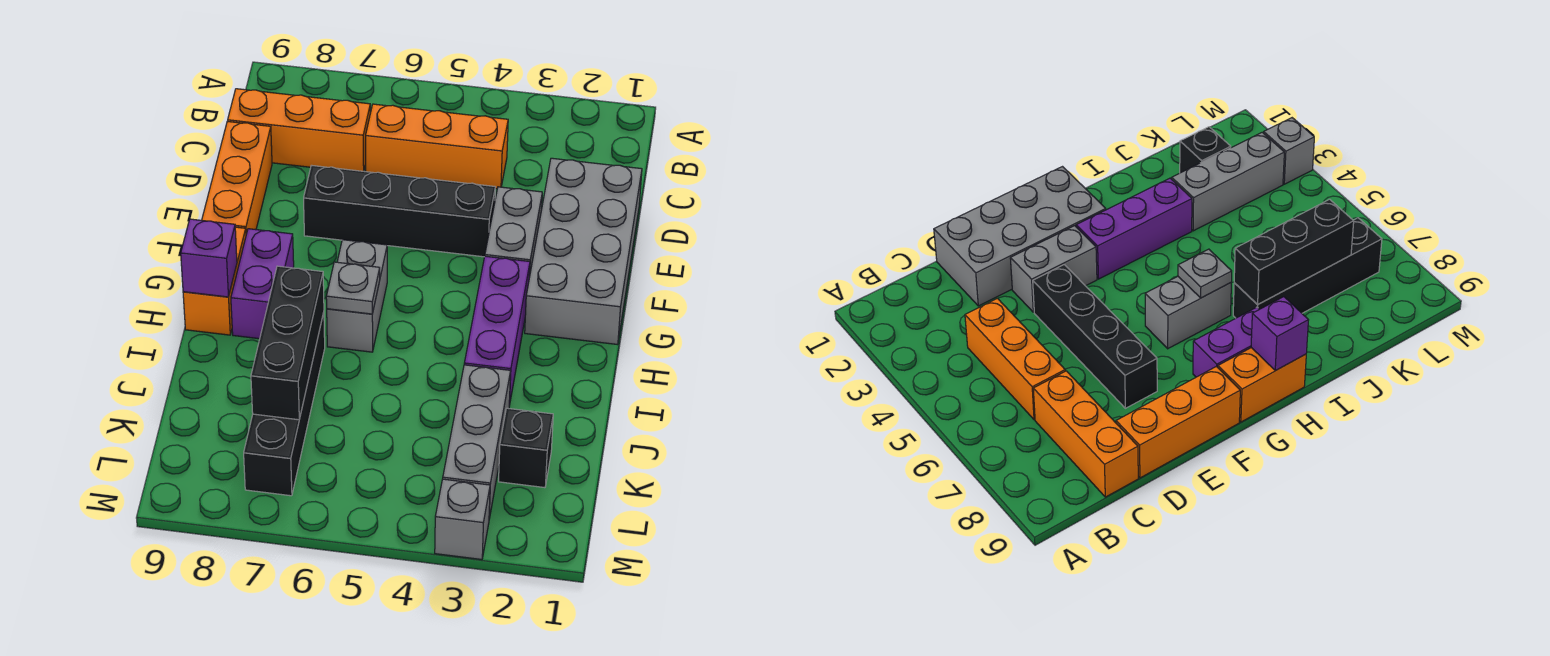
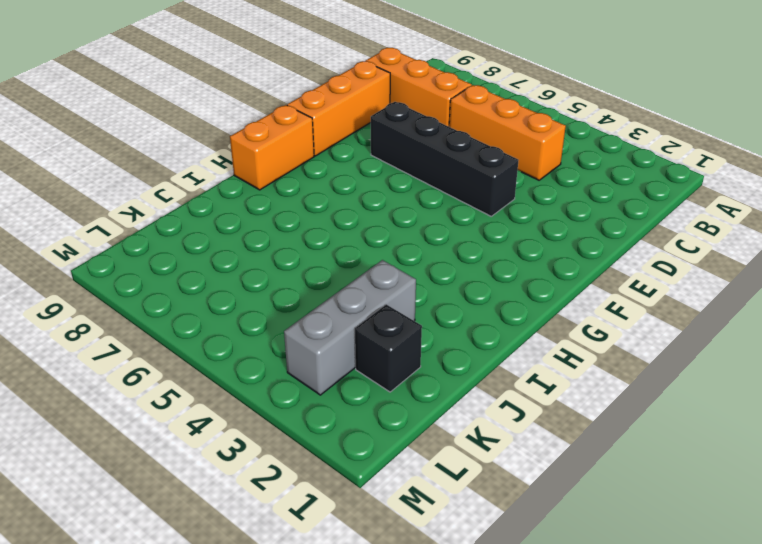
none -> grey brick D1:G2 level 1
none -> grey brick E3:F3 level 1
none -> purple brick G3:I3 level 1

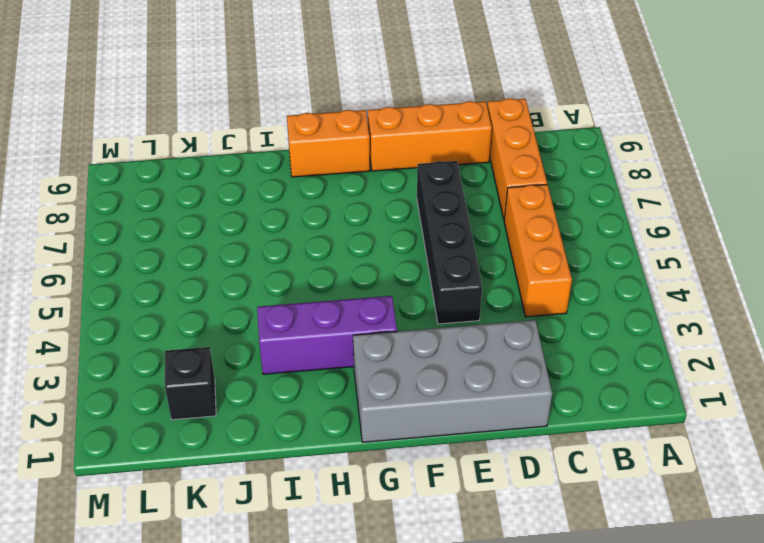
none -> grey brick E3:F3 level 1
none -> grey brick G6:H6 level 1
none -> purple brick G8:H8 level 1

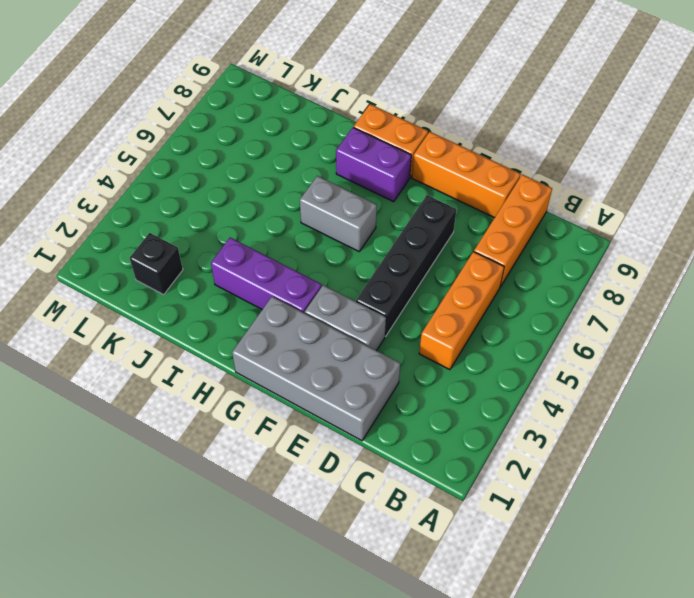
none -> black brick I7:L7 level 1
none -> grey brick J3:L3 level 1
none -> grey brick M3 level 1

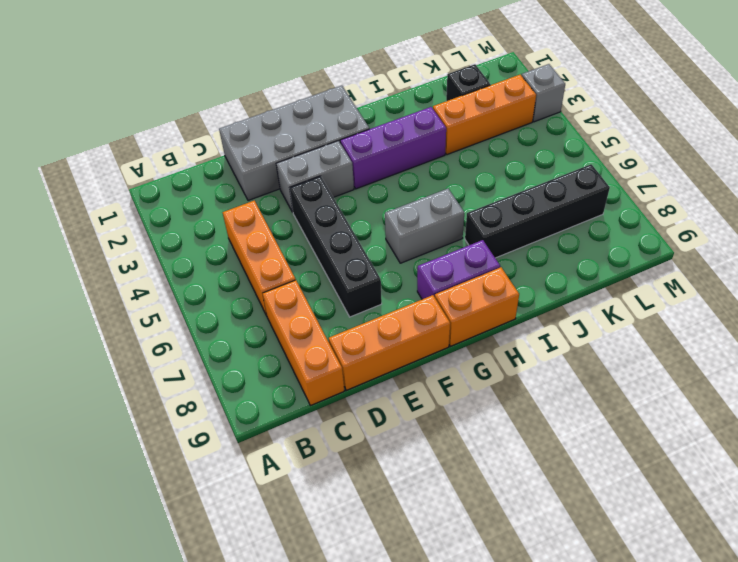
orange brick J3:L3 level 1 -> grey brick J3:L3 level 1
none -> grey plate H6 level 2
none -> purple brick H9 level 2
none -> black brick I7:K7 level 2

